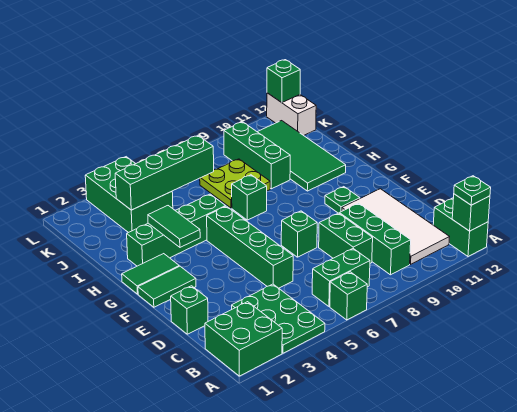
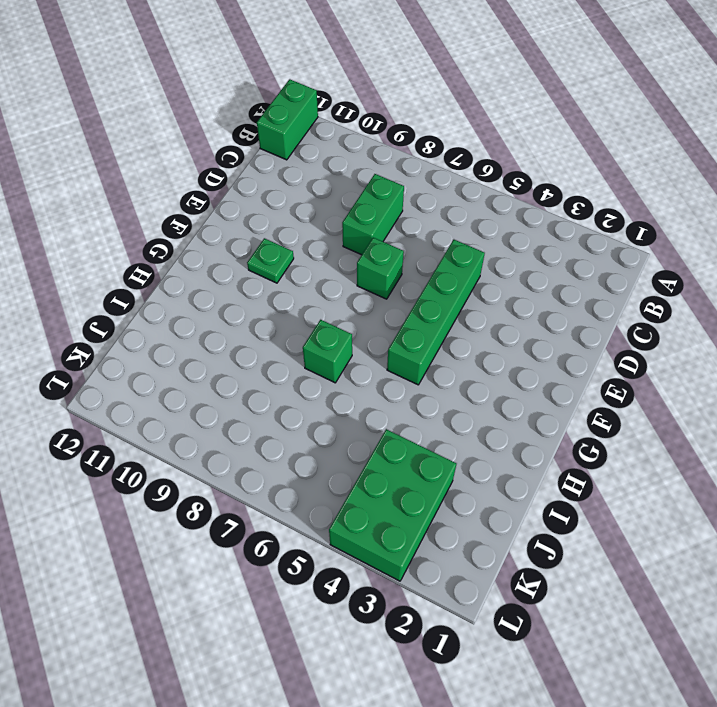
none -> green brick A1:B2 level 1
none -> green plate A3:C4 level 1
none -> green brick A6 level 1

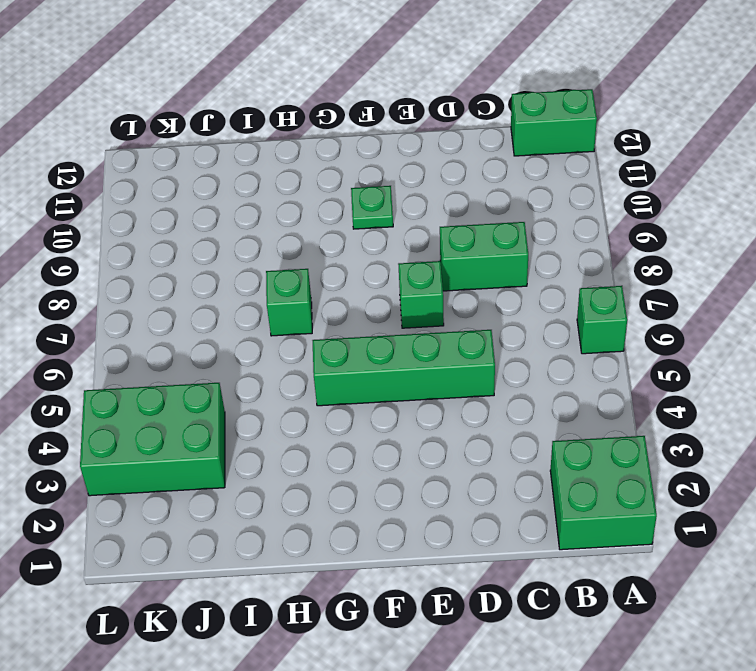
none -> green plate A3:C4 level 1
none -> green brick B6:B7 level 1
none -> green brick B9:D9 level 1

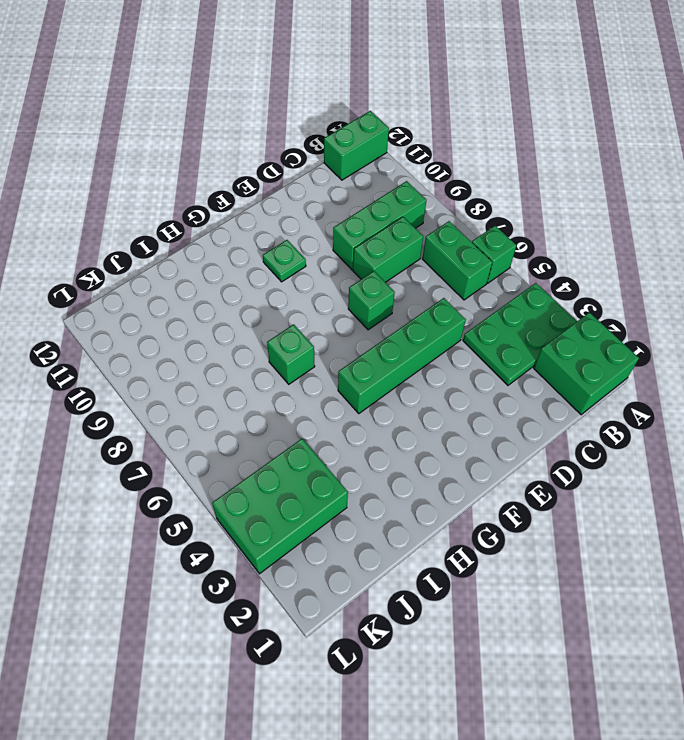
none -> white tile B10:E11 level 1
none -> green brick D1 level 1
none -> green tile F1:F2 level 1

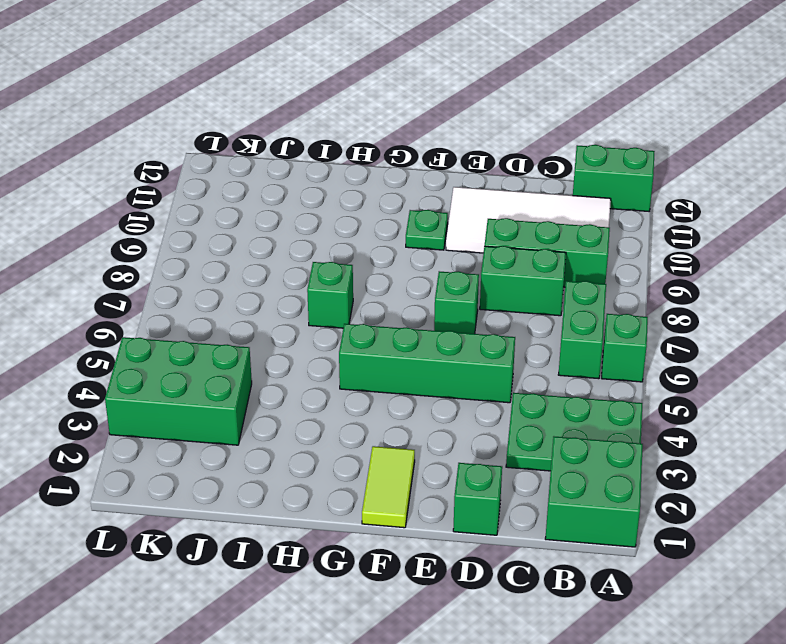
lime tile F1:F2 level 1 -> green tile F1:F2 level 1
none -> green tile G1:G2 level 1
none -> green brick H2:H5 level 1
none -> green tile H10:K11 level 1

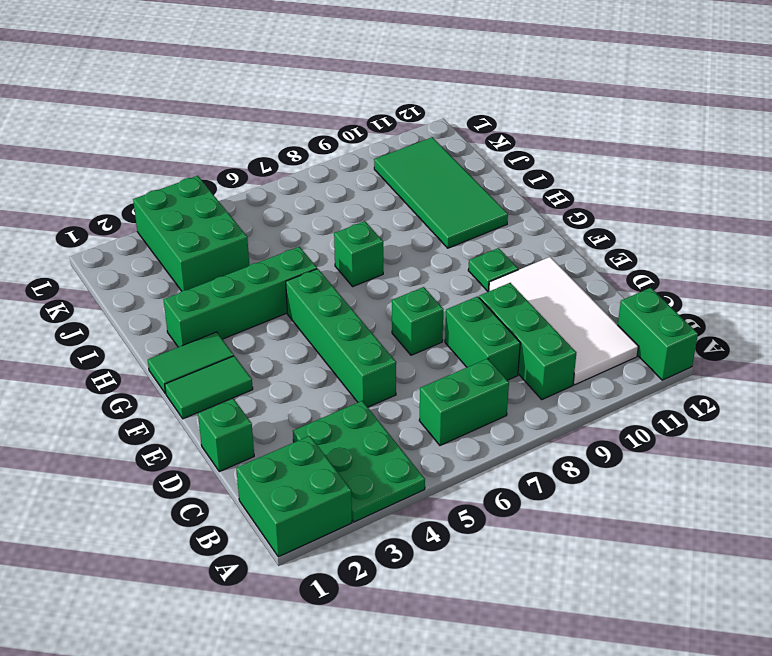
none -> green brick A6 level 1
none -> lime plate I7:J8 level 1
none -> green brick I9:K9 level 1

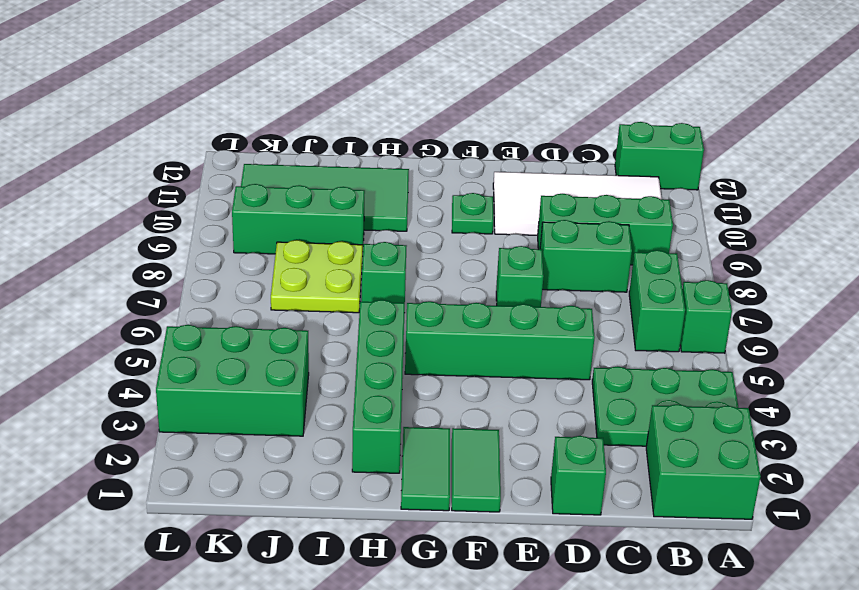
none -> white brick K12:L12 level 1
none -> green brick A12 level 2
none -> green tile G3:H3 level 2

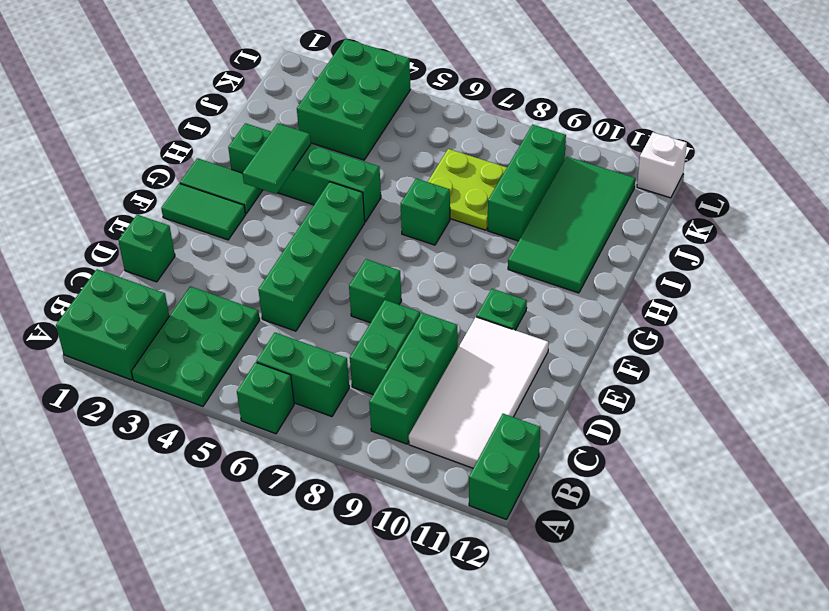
white brick L12 level 1 -> white brick K12:L12 level 1
none -> green brick A12 level 2
none -> green brick J3:J6 level 2
none -> green brick L12 level 2

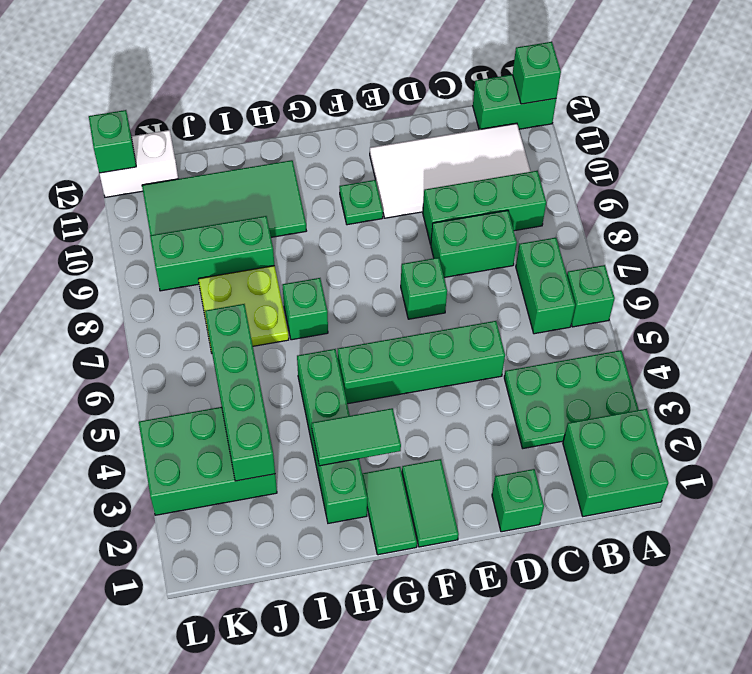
none -> green plate A12 level 3

